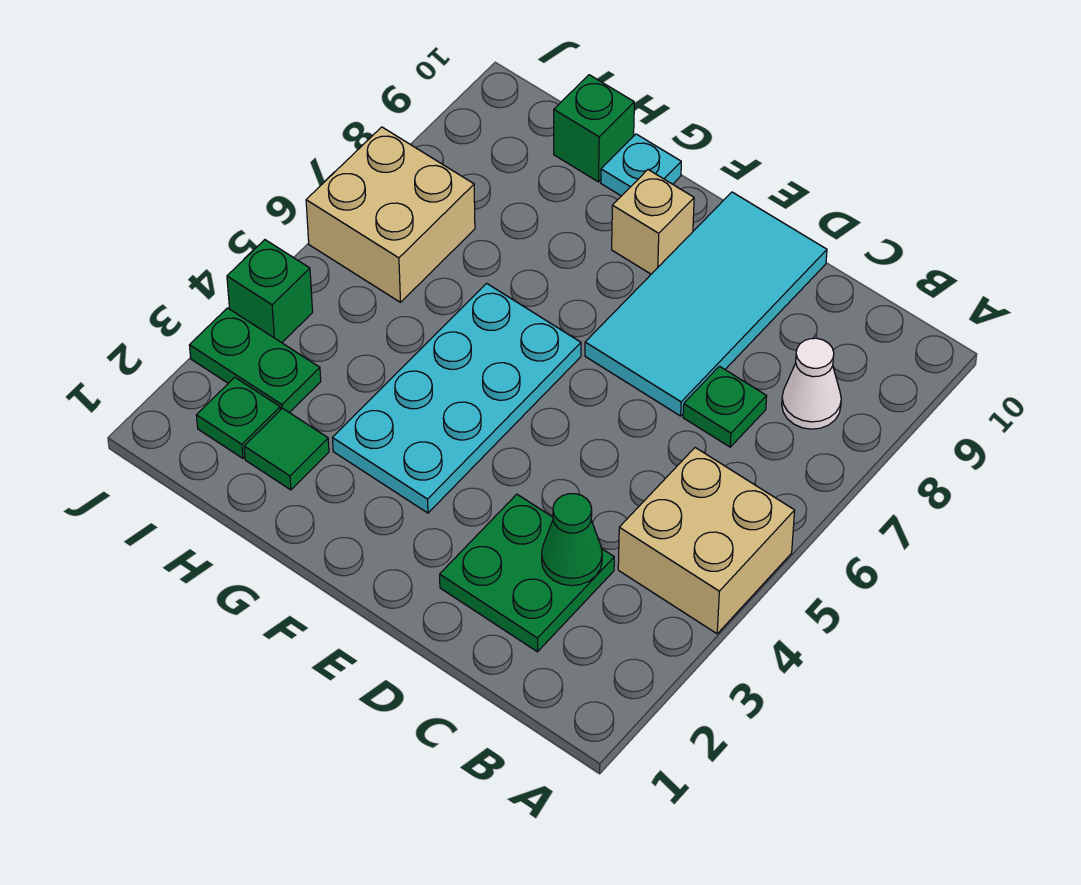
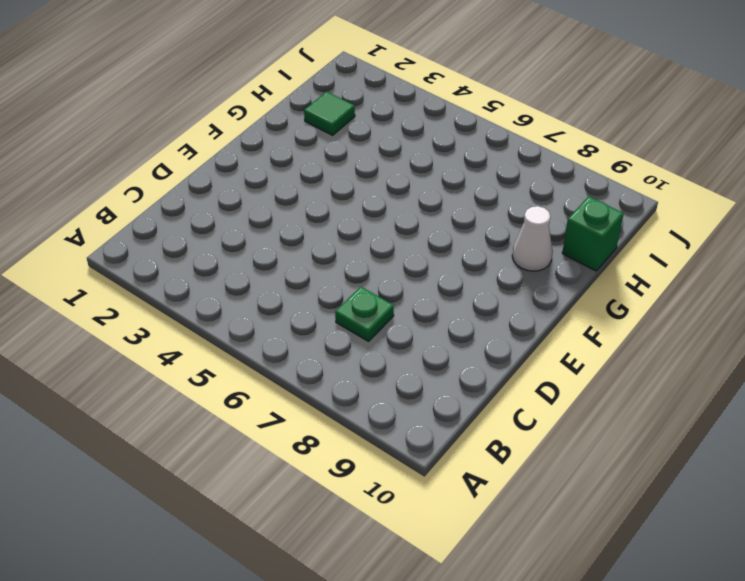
white cone G9 level 1 -> white cone B8 level 1
none -> tan brick A4:B5 level 1
none -> green plate C2:D3 level 1
none -> cyan tile D7:E10 level 1

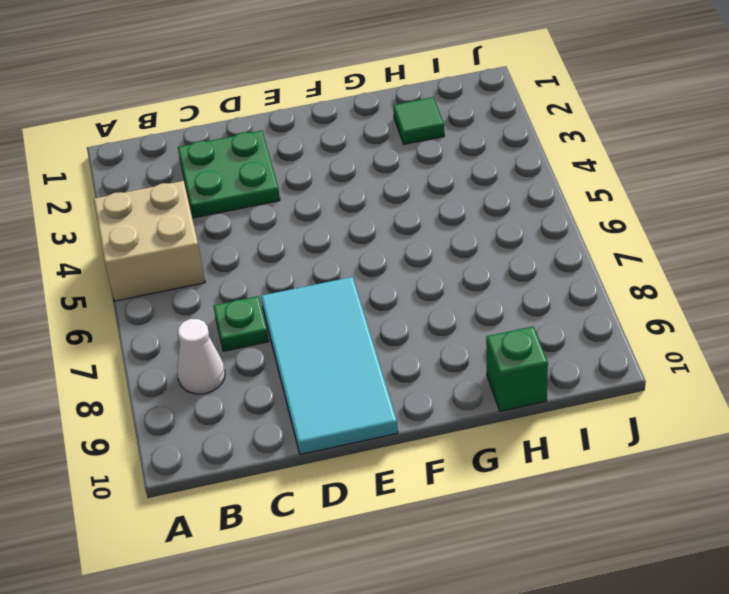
none -> cyan plate F3:G6 level 1
none -> tan brick F9 level 1
none -> cyan plate G10 level 1

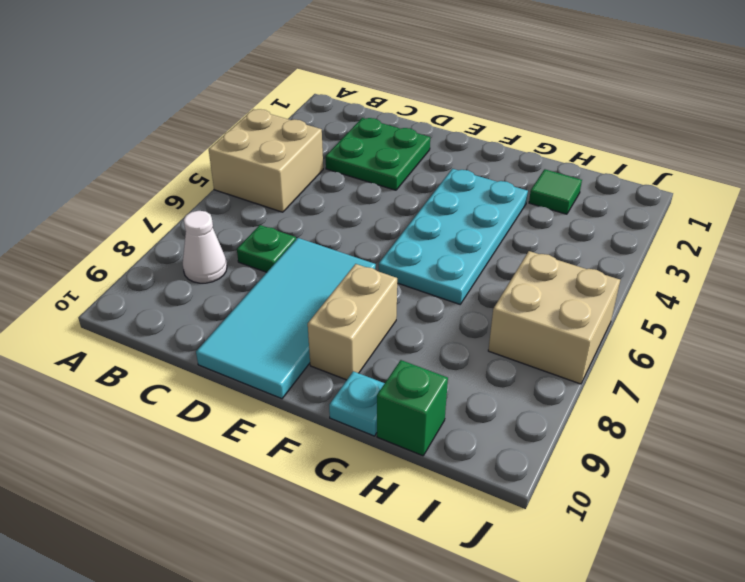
tan brick F8:F9 level 1 -> tan brick F9 level 1
none -> green plate I2 level 1
none -> green plate I3:J3 level 1
none -> green brick J4 level 1

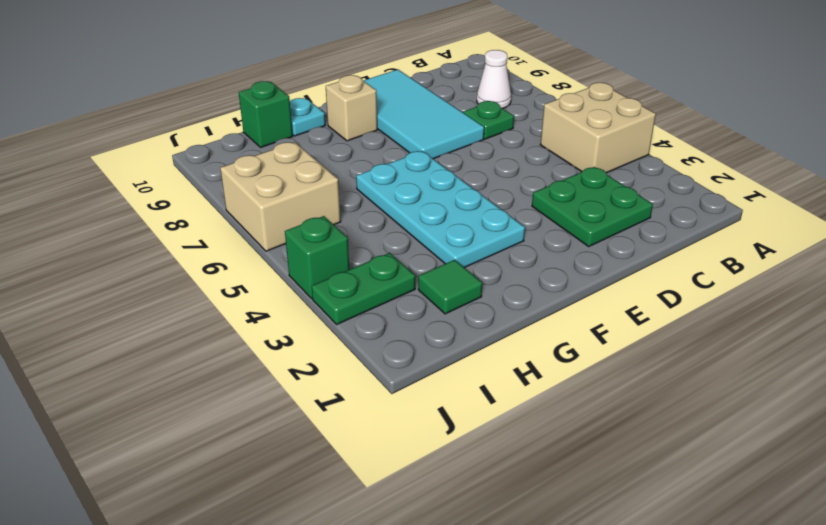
none -> green plate I2 level 1
none -> green cone C3 level 2

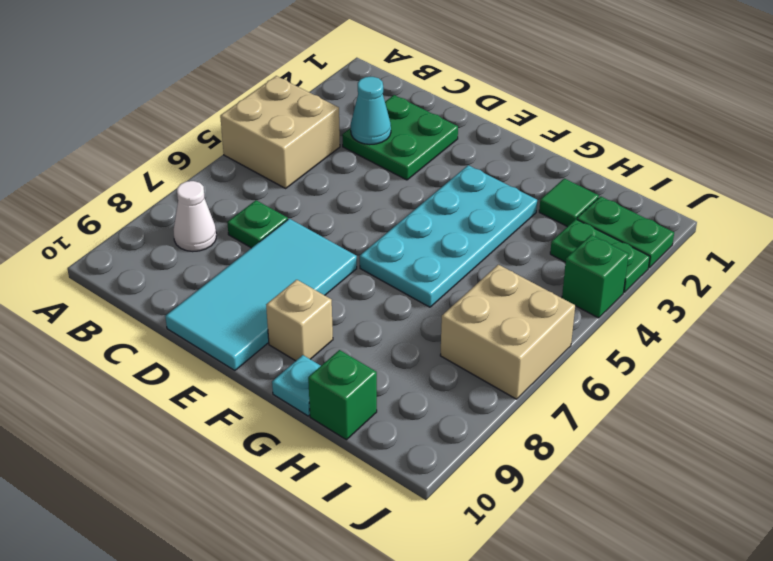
cyan cone C3 level 2 -> green cone C3 level 2
green plate I2:J2 level 1 -> green plate I2 level 1

